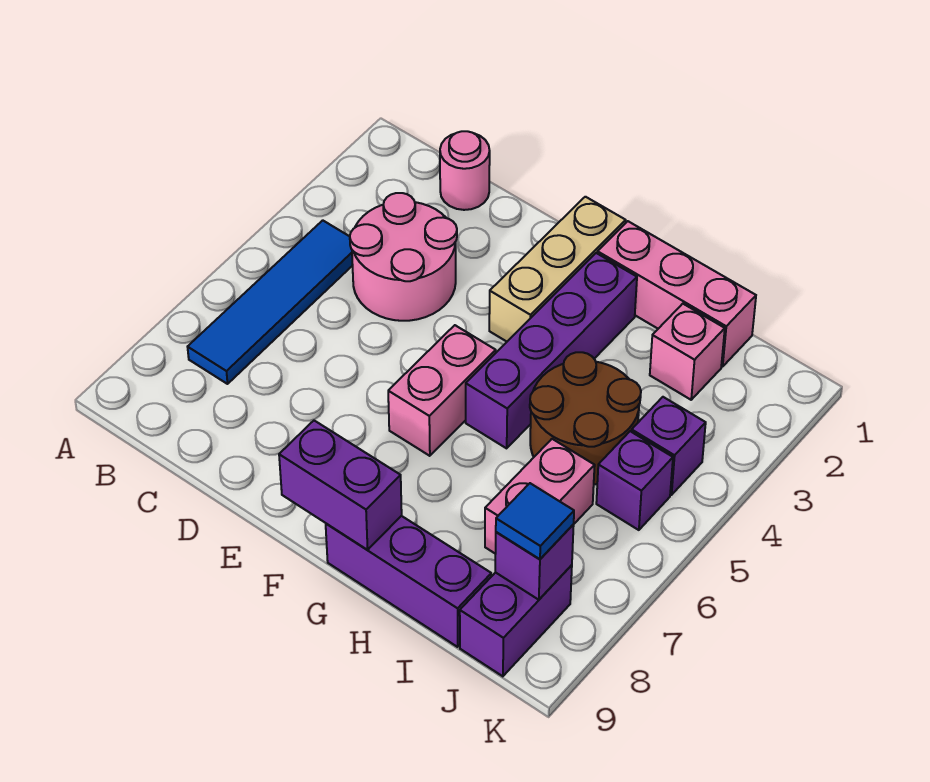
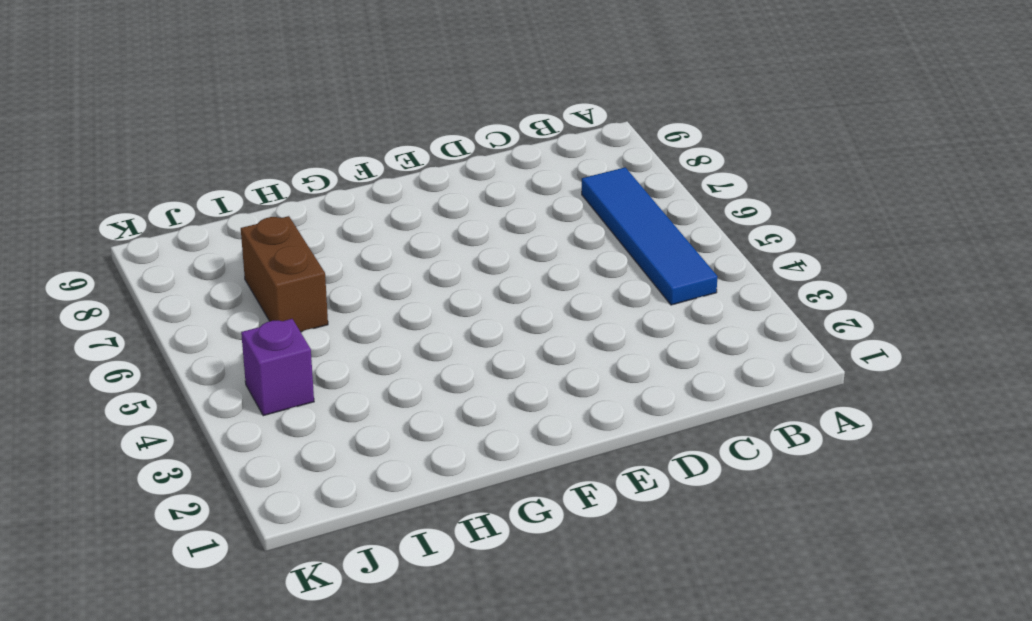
brown brick I6:I7 level 1 -> pink brick I6:I7 level 1
none -> pink round brick C1 level 1
none -> pink round brick C3:D4 level 1
none -> tan brick F1:F3 level 1

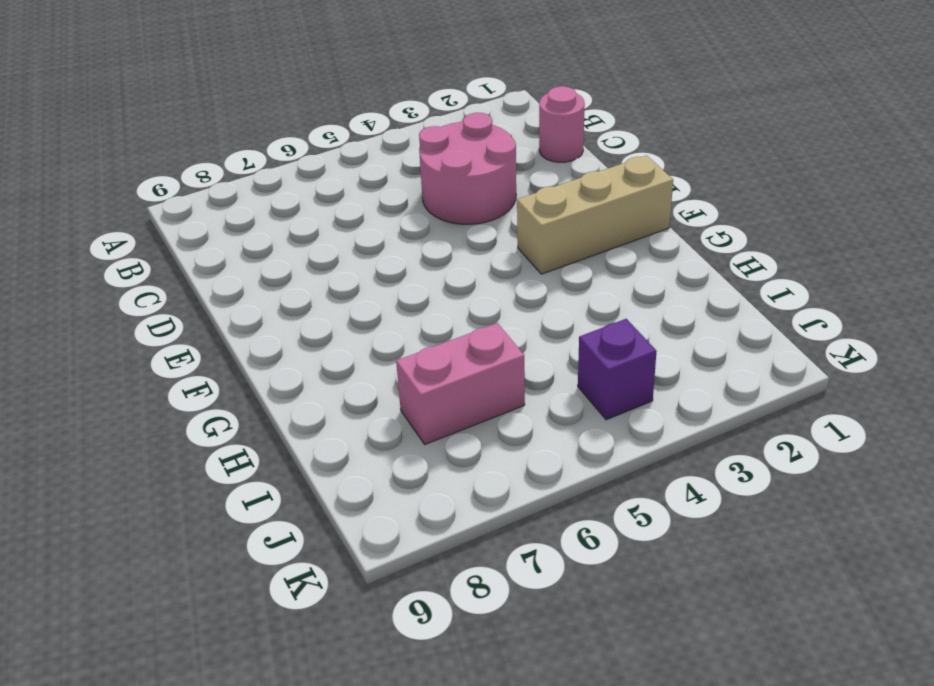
none -> blue tile B4:B7 level 1
none -> pink brick F5:F6 level 1
none -> pink brick G1:I1 level 1

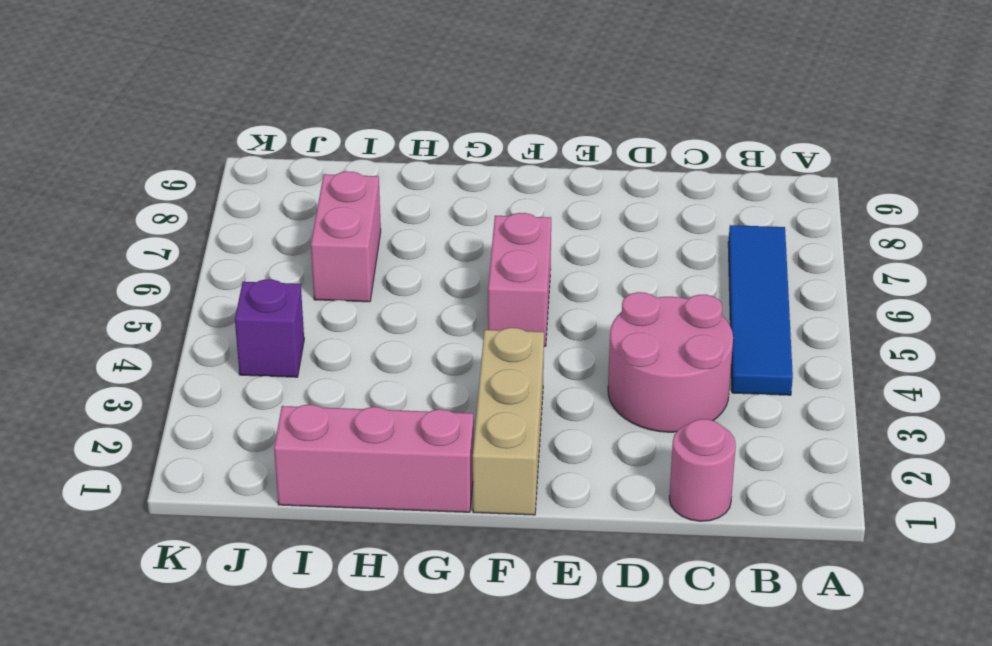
none -> purple brick G2:G5 level 1
none -> purple brick G9:I9 level 1
none -> brown round brick H4:I5 level 1

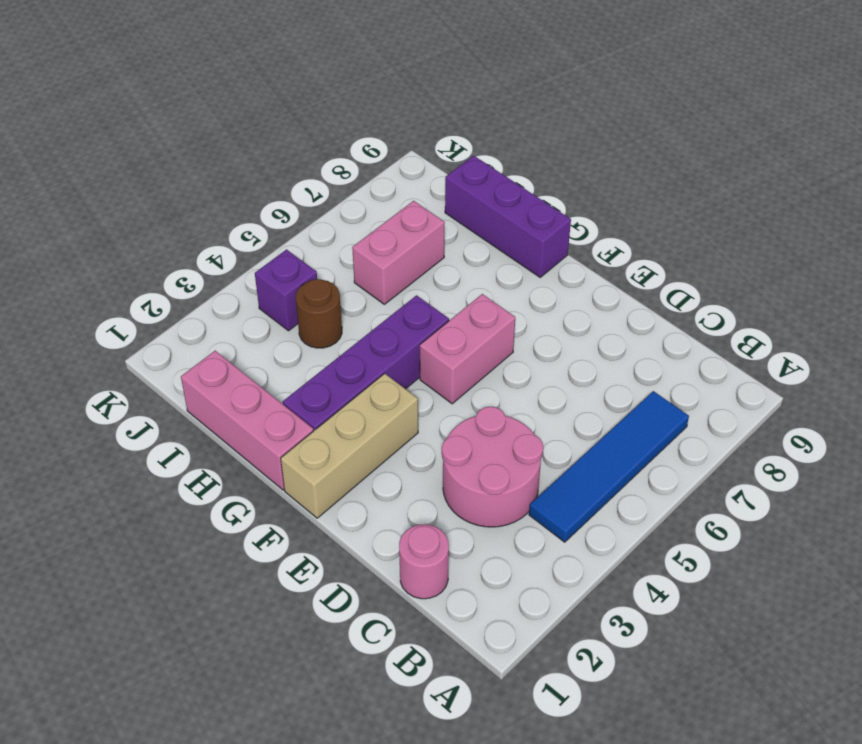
brown round brick I4 level 1 -> brown round brick H4:I5 level 1
none -> pink brick I2 level 1
none -> purple brick J5 level 1
none -> purple brick J8:J9 level 1

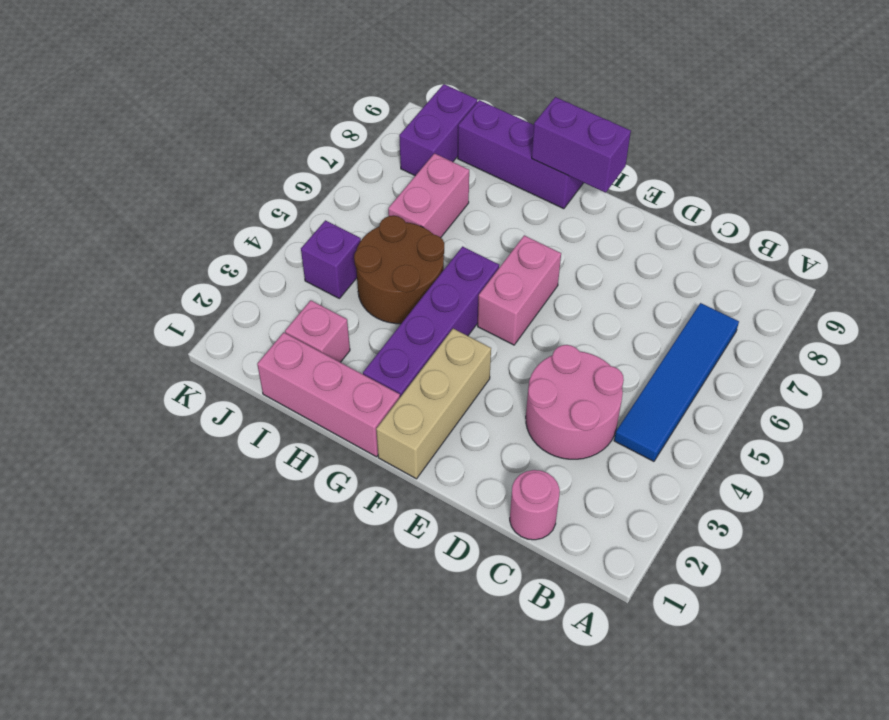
none -> purple brick J5 level 1
none -> purple brick J8 level 2
none -> blue tile J8 level 3

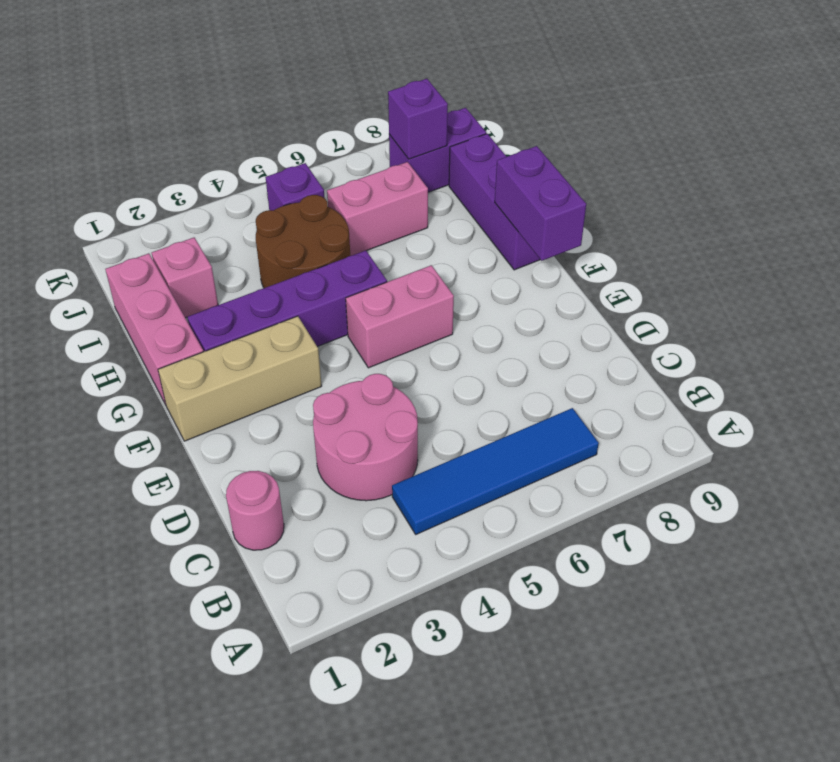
none -> purple brick J4 level 1
none -> blue tile J8 level 3

